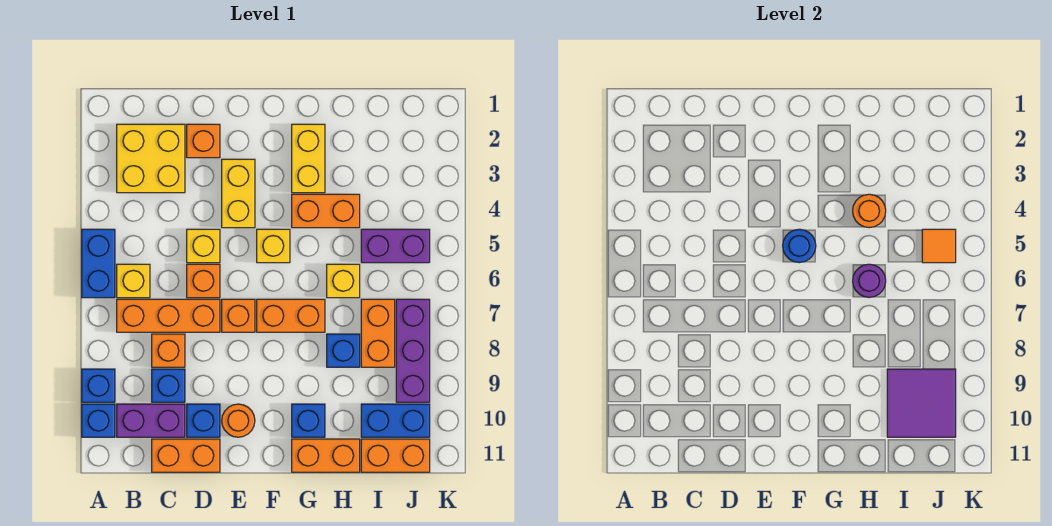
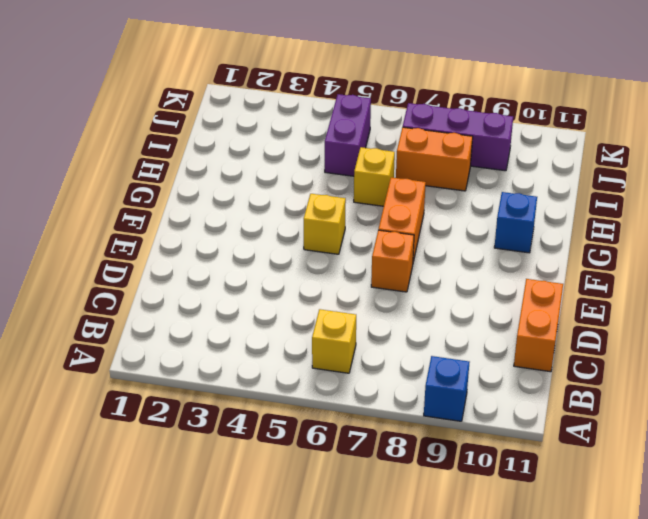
none -> blue brick A5:A6 level 1
none -> blue brick A10 level 1
none -> yellow brick B2:C3 level 1
none -> orange brick B7:D7 level 1

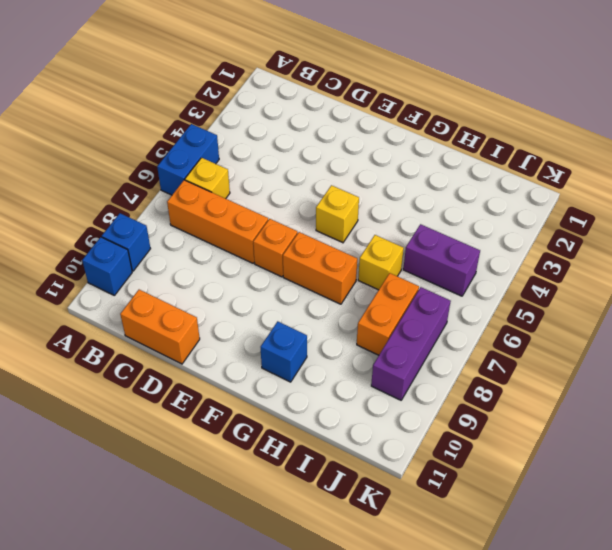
none -> yellow brick B2:C3 level 1
none -> purple brick B10:C10 level 1
none -> orange brick C8 level 1
none -> blue brick C9 level 1

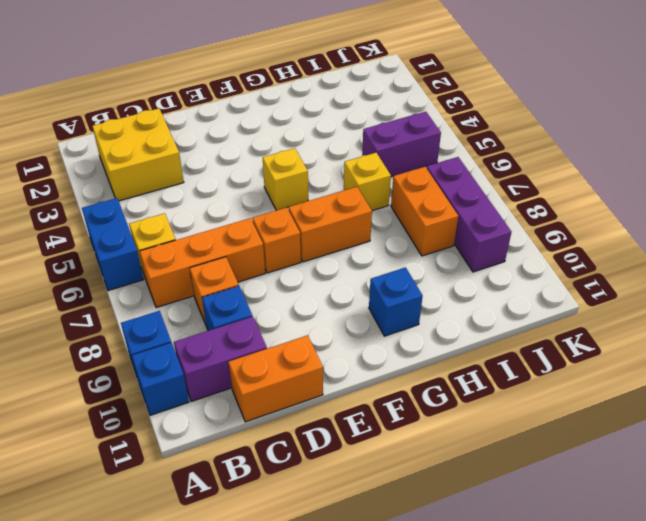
none -> orange brick D2 level 1
none -> yellow brick D5 level 1
none -> orange brick D6 level 1
none -> blue brick D10 level 1

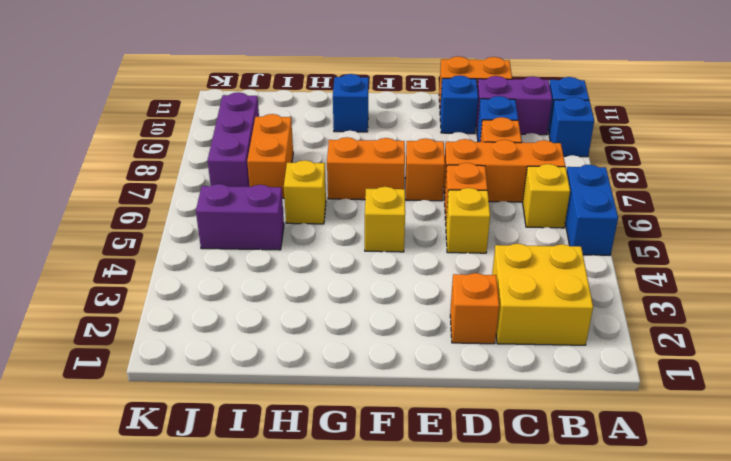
none -> yellow brick E3:E4 level 1
none -> orange round brick E10 level 1
none -> yellow brick G2:G3 level 1
none -> orange brick G4:H4 level 1

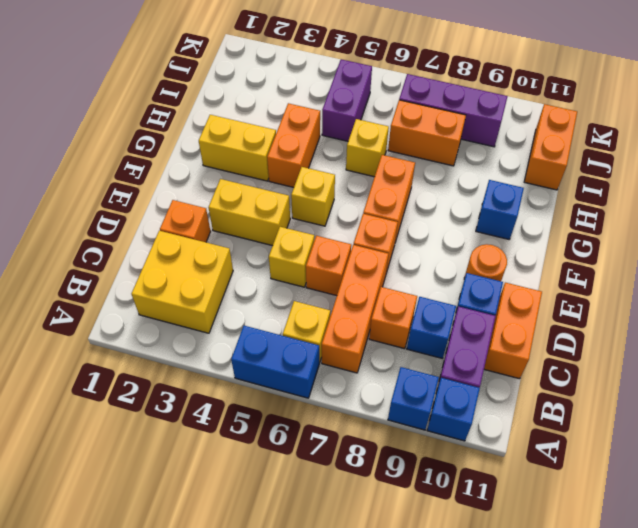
none -> orange brick G11:H11 level 1
none -> blue brick H8 level 1
none -> blue brick I10:J10 level 1
none -> blue round brick F5 level 2

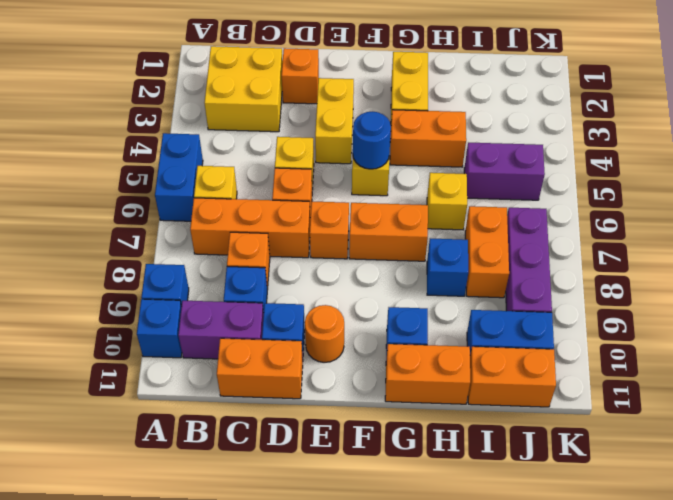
none -> orange round brick H4 level 2
none -> purple round brick H6 level 2
none -> purple tile I9:J10 level 2
none -> orange tile J5 level 2

